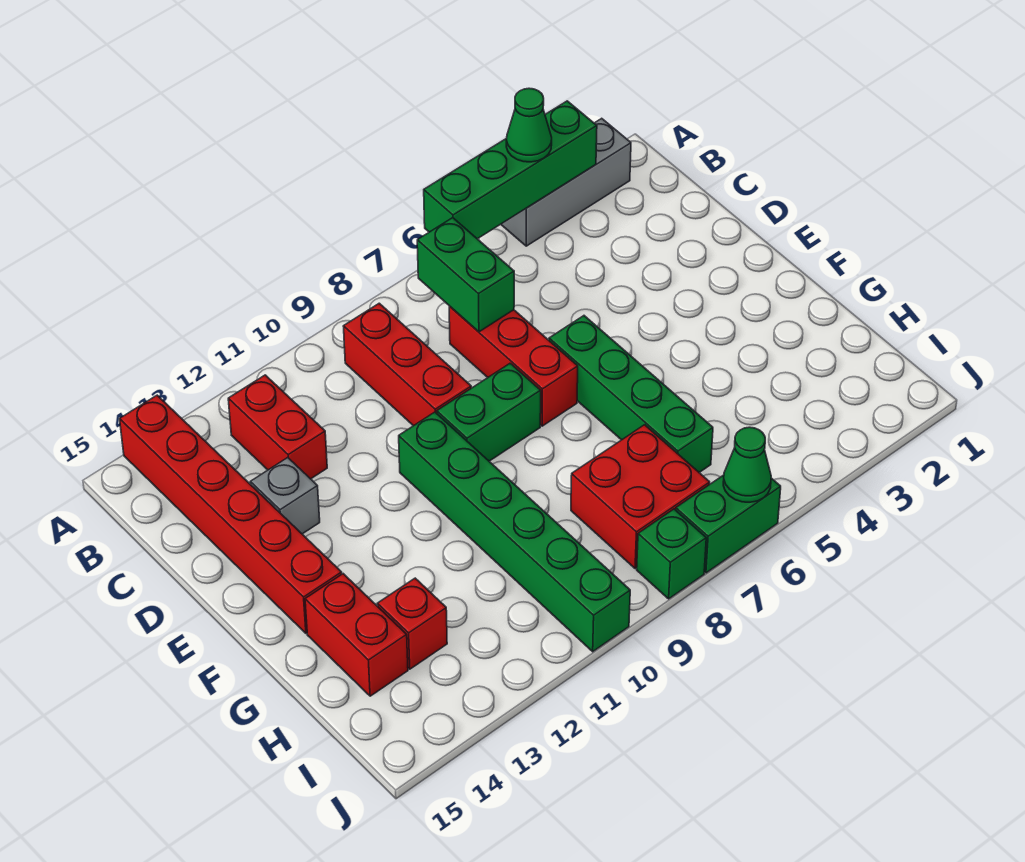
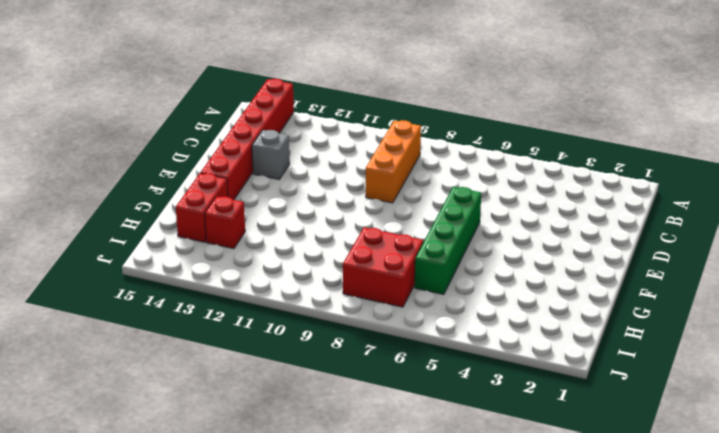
orange brick B9:D9 level 1 -> red brick B9:D9 level 1
none -> grey brick A2:A4 level 1
none -> red brick B12:C12 level 1
none -> red brick C7:E7 level 1

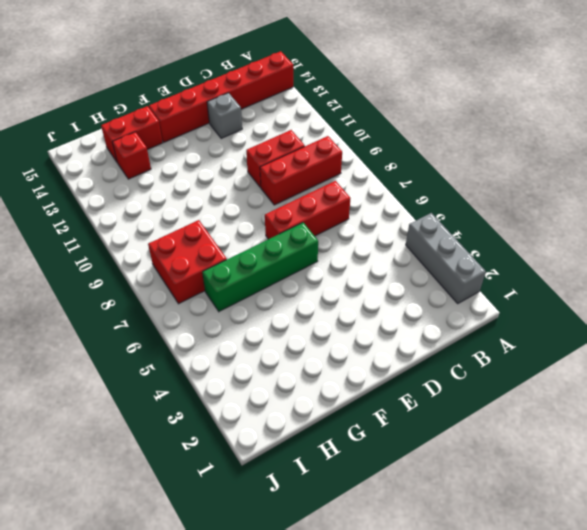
red brick C10:D10 level 1 -> red brick B12:C12 level 1
none -> green brick E8:E9 level 1
none -> green brick E10:J10 level 1
none -> green brick J6:J7 level 1

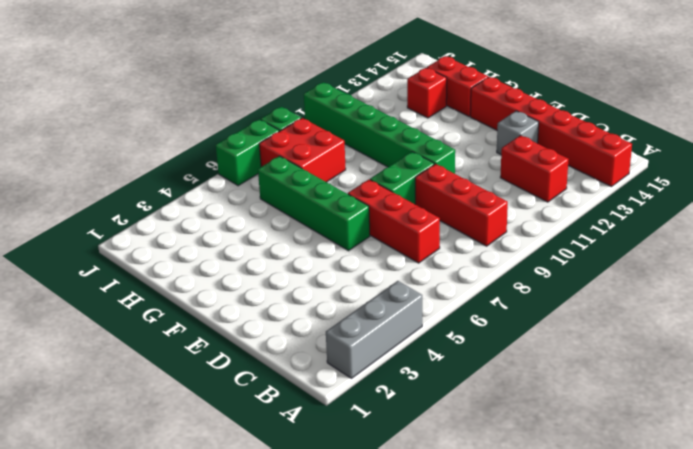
none -> green brick A3:A6 level 2
none -> green brick B7:C7 level 2
none -> green cone J6 level 2

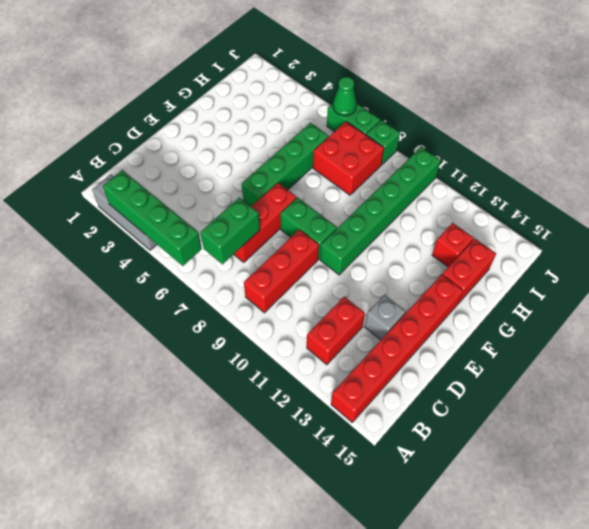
none -> green cone A4 level 3

